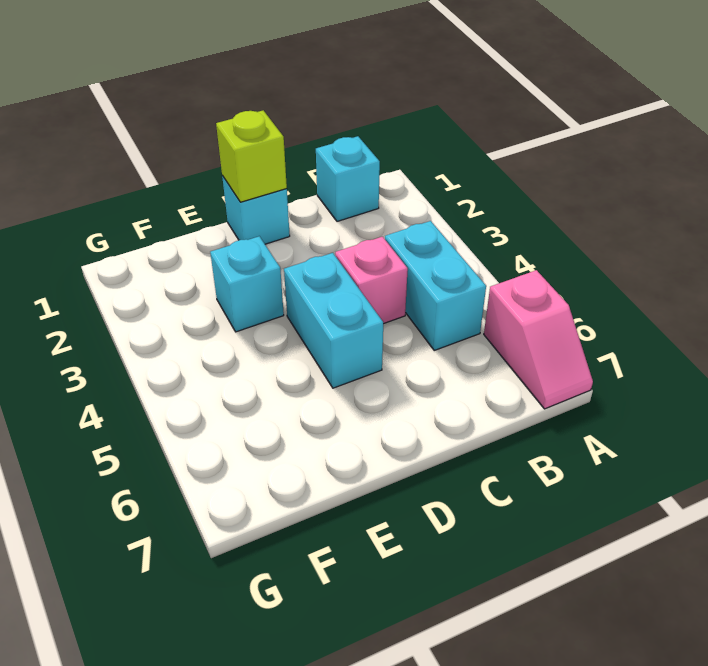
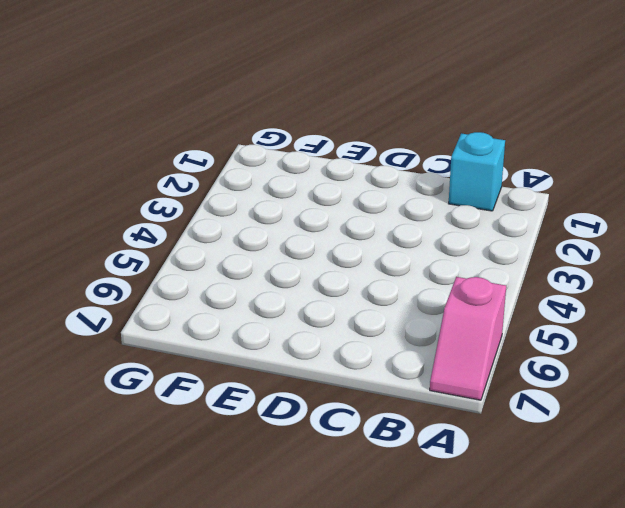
none -> cyan brick B4:B5 level 1
none -> pink brick C4 level 1

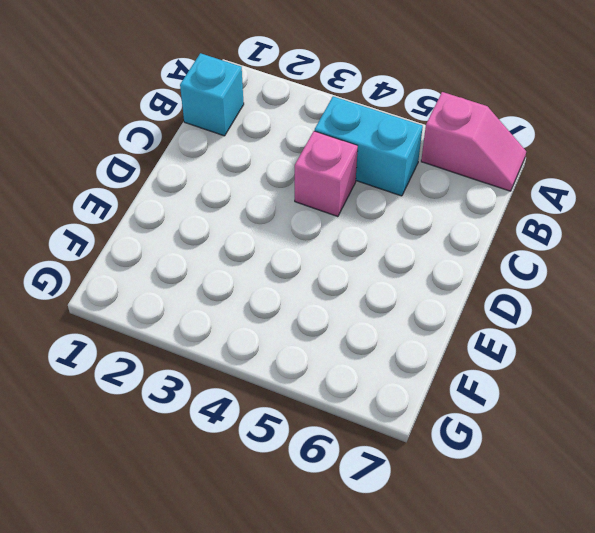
none -> cyan brick D1 level 1
none -> cyan brick D4:D5 level 1

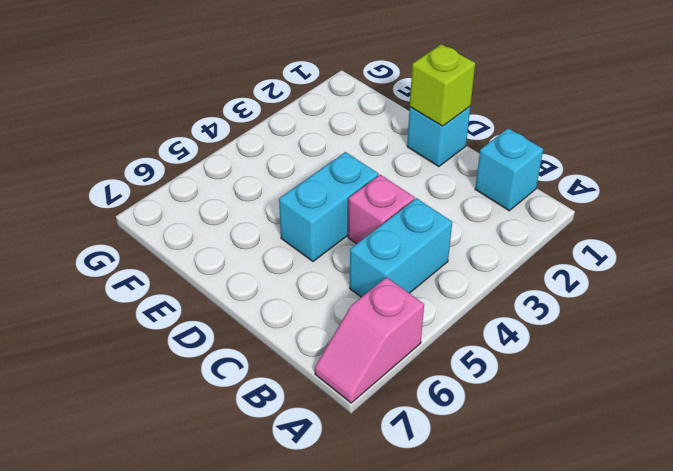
none -> cyan brick E3 level 1

